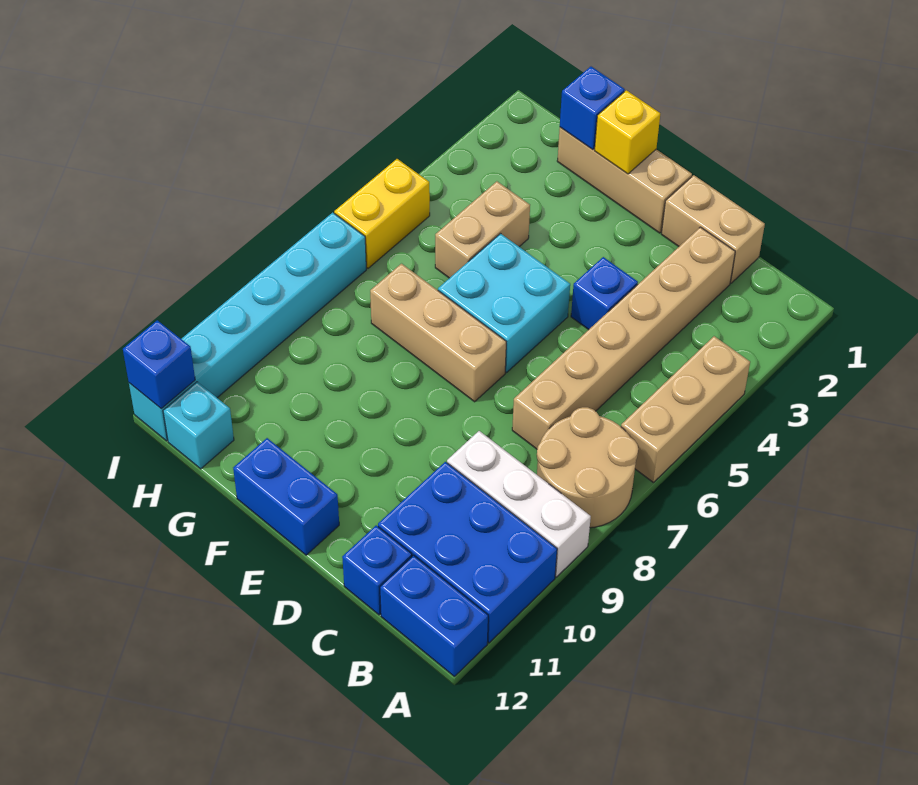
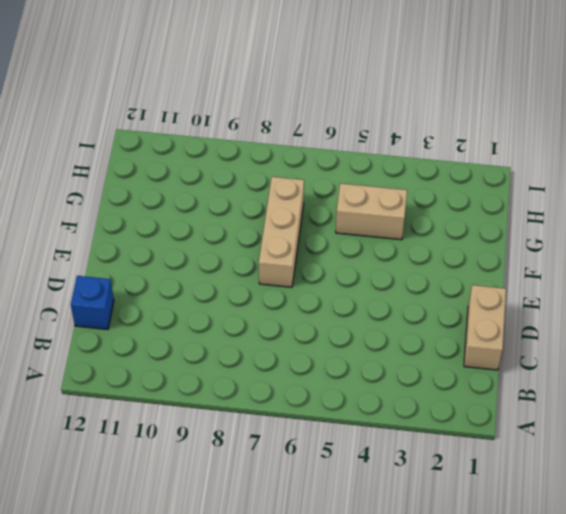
none -> tan brick A4:A6 level 1
none -> tan round brick A7:B8 level 1
none -> white brick A9:C9 level 1

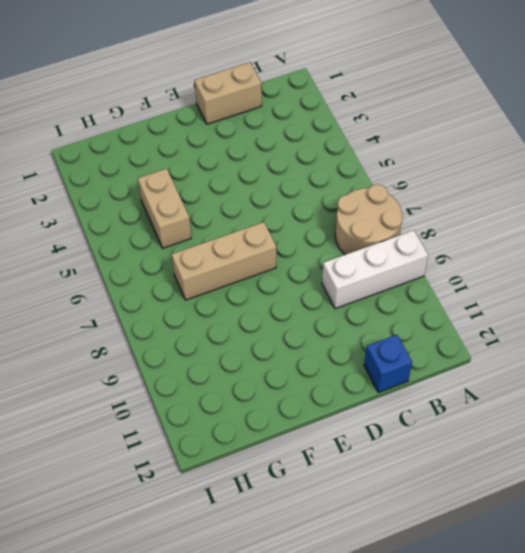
none -> tan brick A4:A6 level 1
none -> blue brick A10:C11 level 1
none -> blue brick A12:B12 level 1

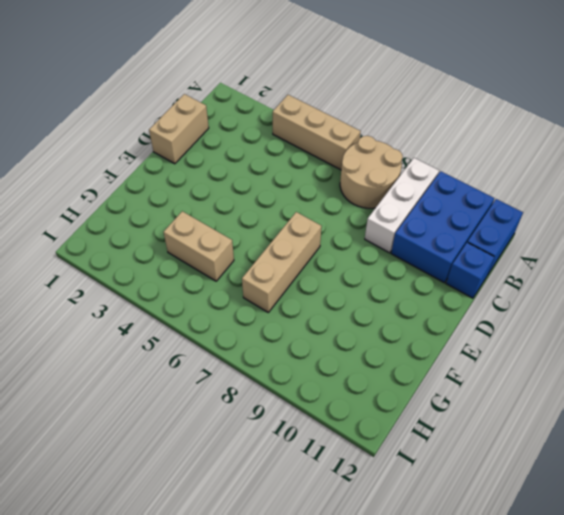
none -> tan brick C2:C7 level 1
none -> blue brick D4 level 1
none -> tan brick E1:G1 level 1

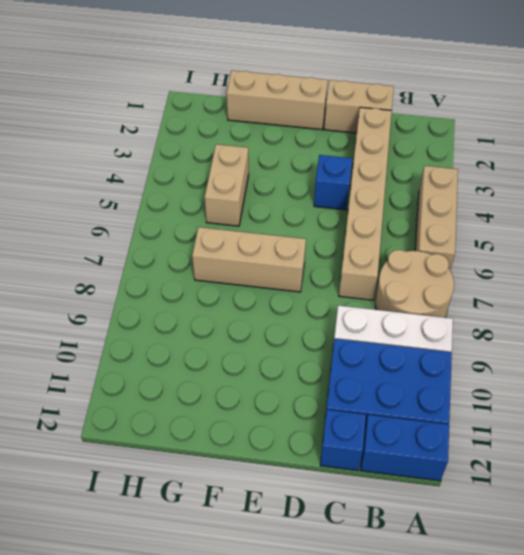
none -> cyan brick E5:F6 level 1
none -> blue brick E12:F12 level 1
none -> cyan brick H12 level 1

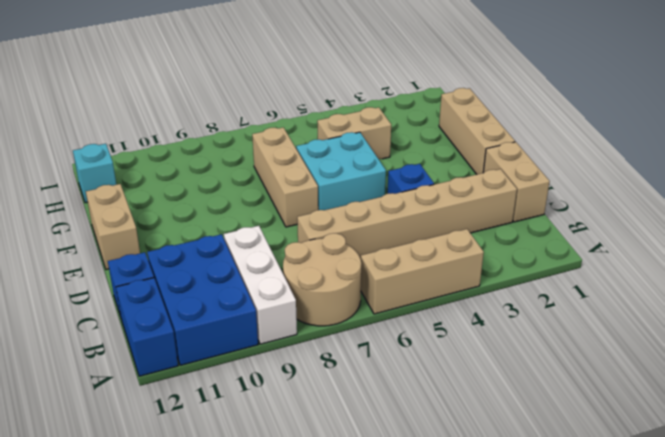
tan brick E12:F12 level 1 -> blue brick E12:F12 level 1
none -> yellow brick I5:I6 level 1
none -> cyan brick I7:I12 level 1
none -> yellow brick F1 level 2

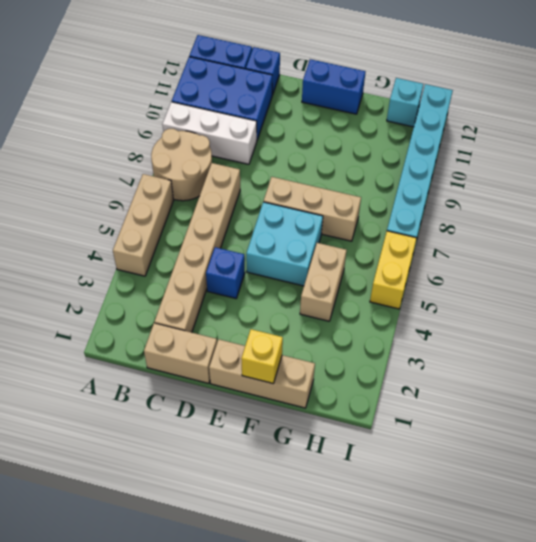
none -> blue brick G1 level 2
none -> blue brick I12 level 2

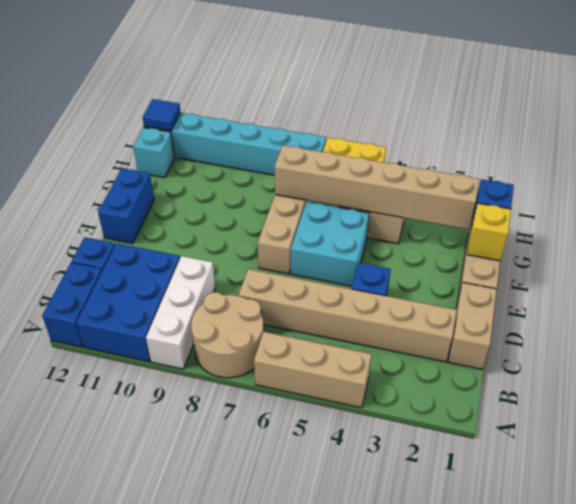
tan brick G2:G7 level 2 -> none
blue tile I12 level 2 -> blue brick I12 level 2

